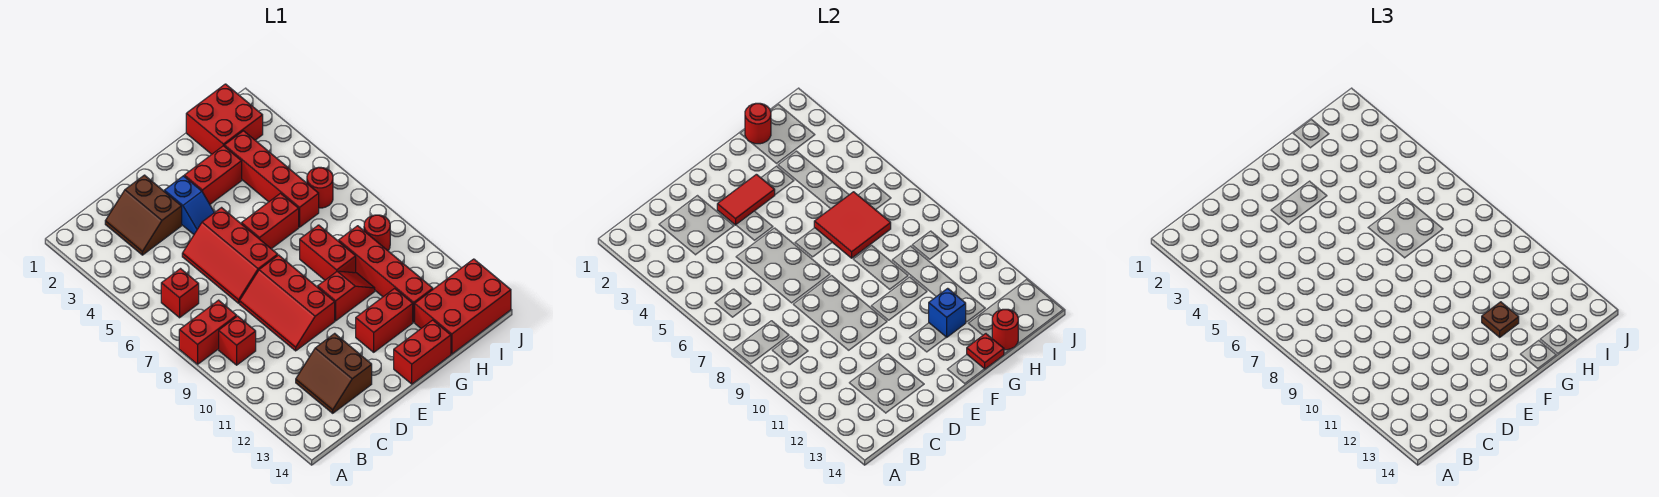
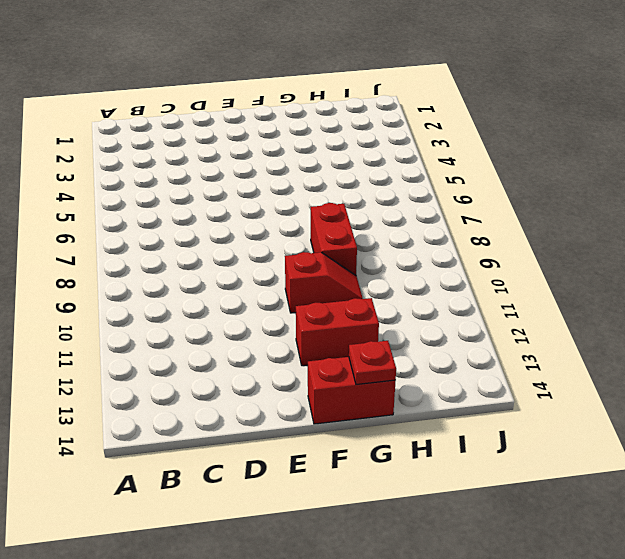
none -> red brick A8:B8 level 1
none -> red brick B6 level 1
none -> red brick B9 level 1

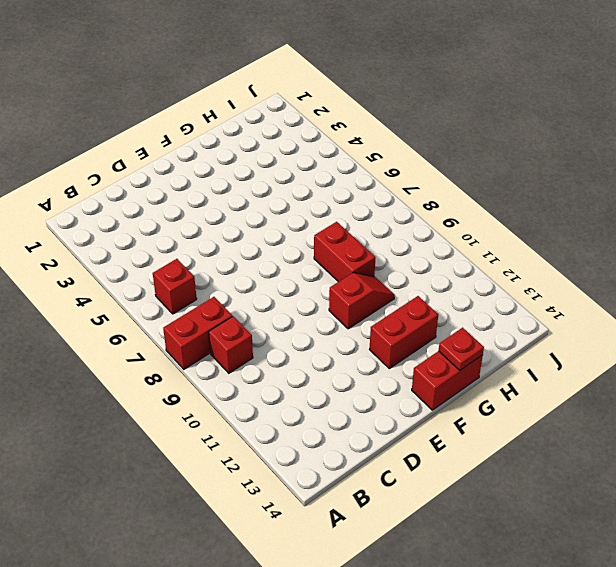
none -> brown slope C2:D3 level 1 top D
none -> brown slope C12:D13 level 1 top D
none -> red slope D5:E7 level 1 top E

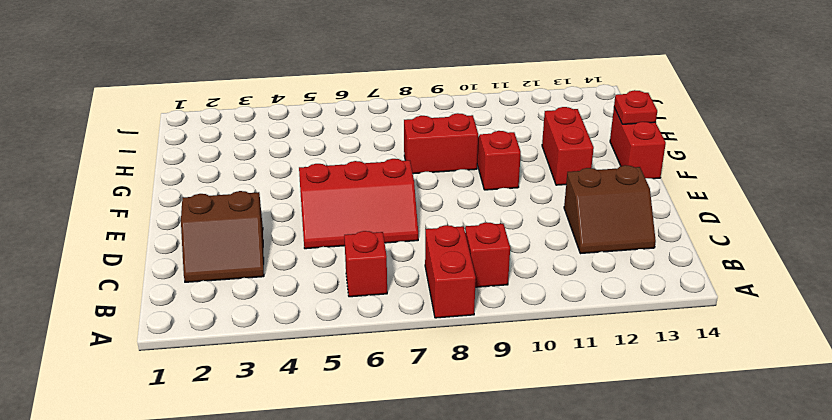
none -> red slope D8:E10 level 1 top E
none -> blue slope E3:E4 level 1 top 3
none -> red brick F3:G3 level 1

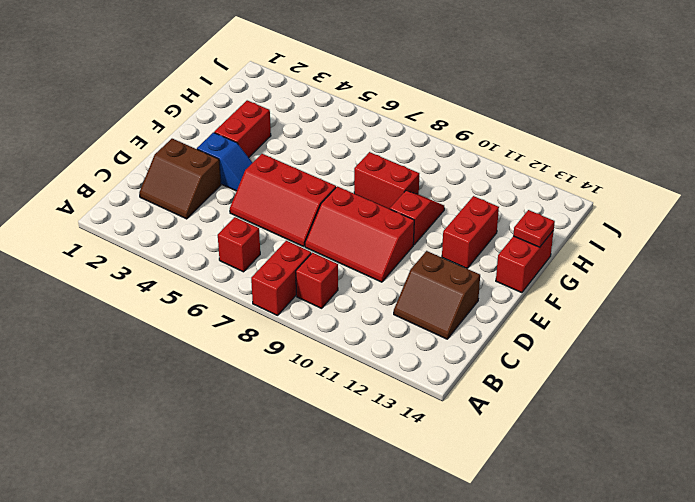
none -> red brick F6:G6 level 1
none -> red brick H1:I2 level 1
none -> red brick H3:H6 level 1

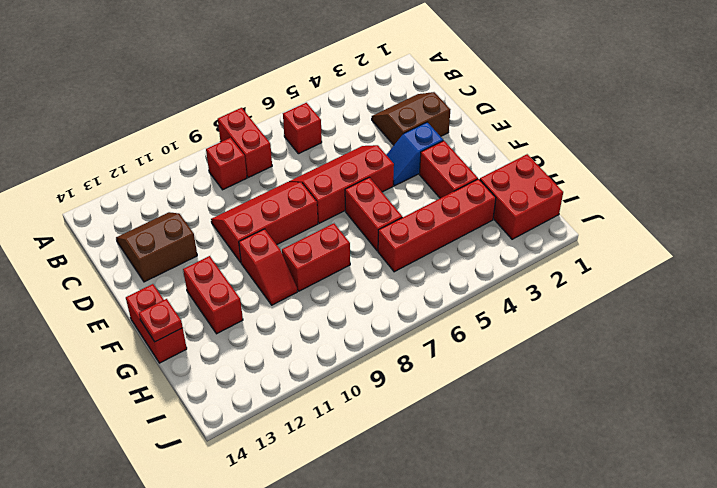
none -> red brick H9:H12 level 1
none -> red brick H13:J14 level 1
none -> red round brick I6 level 1

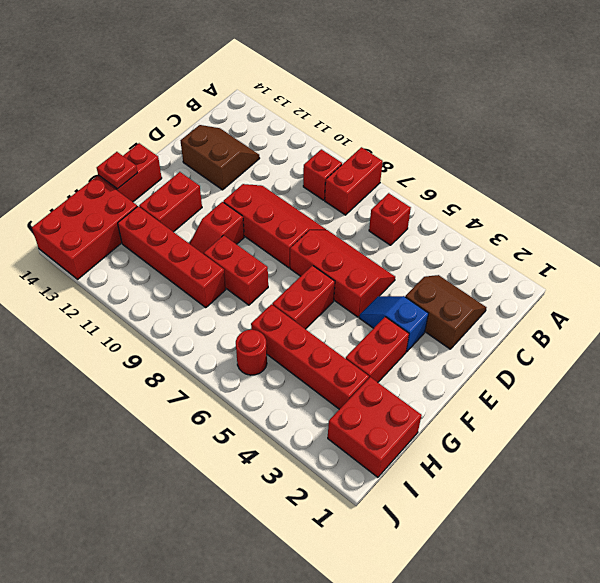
none -> red round brick I9 level 1
none -> red tile E3:F3 level 2
none -> red tile G6:H7 level 2

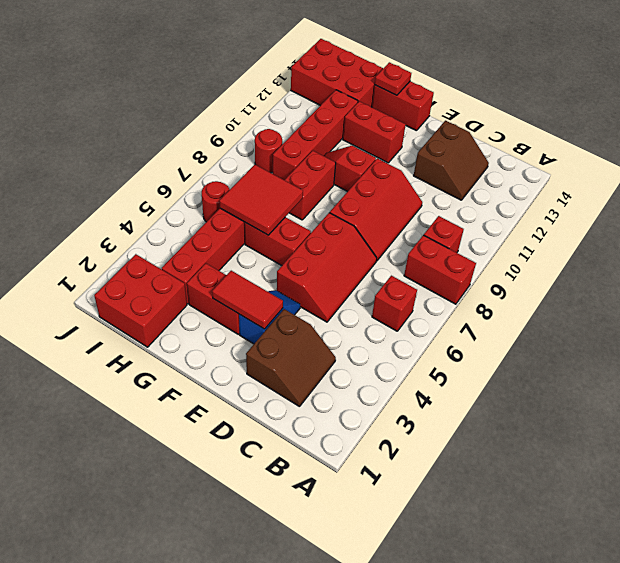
none -> blue brick G12 level 2
none -> red round brick H1 level 2
none -> red round brick H14 level 2

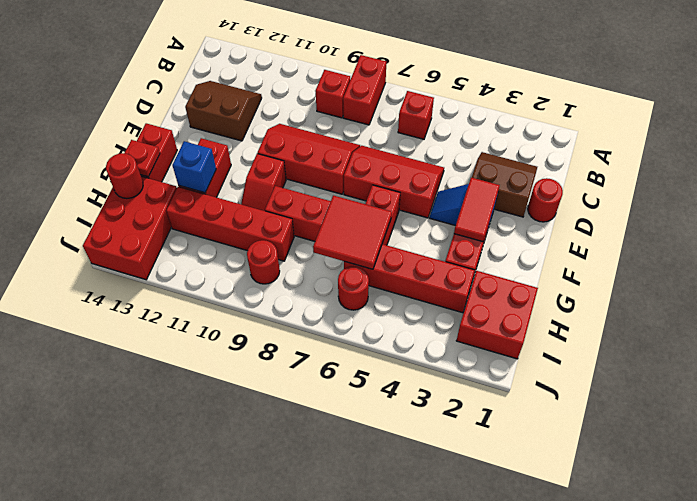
red round brick D1 level 1 -> red round brick H1 level 2
none -> brown plate G12 level 3

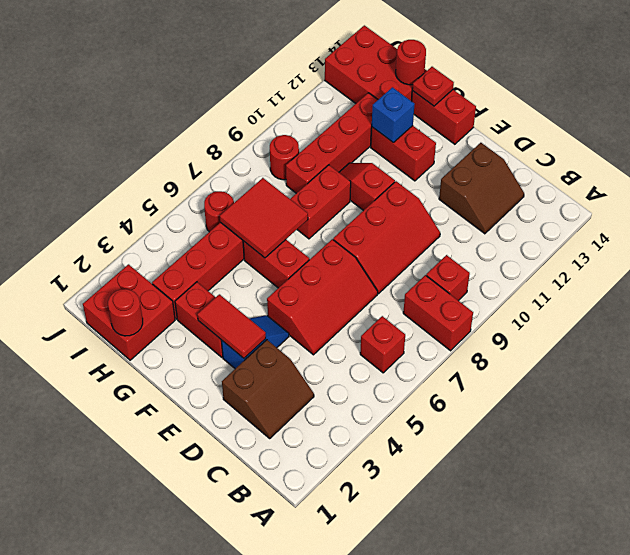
none -> brown plate G12 level 3

